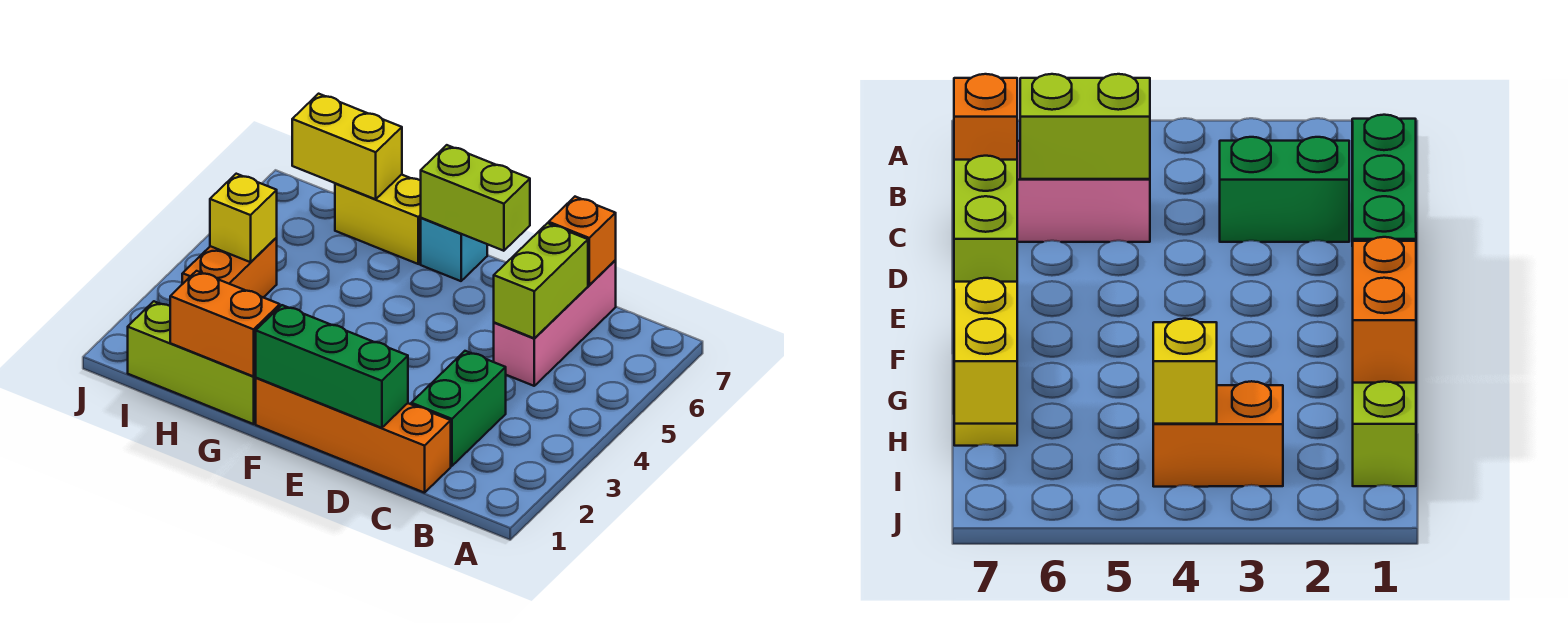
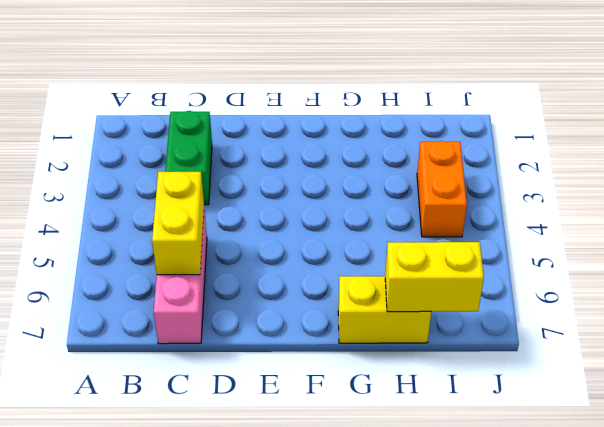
yellow brick C5:C6 level 2 -> lime brick C5:C6 level 2
none -> orange brick C1:F1 level 1
none -> cyan brick F7 level 1
none -> lime brick G1:I1 level 1

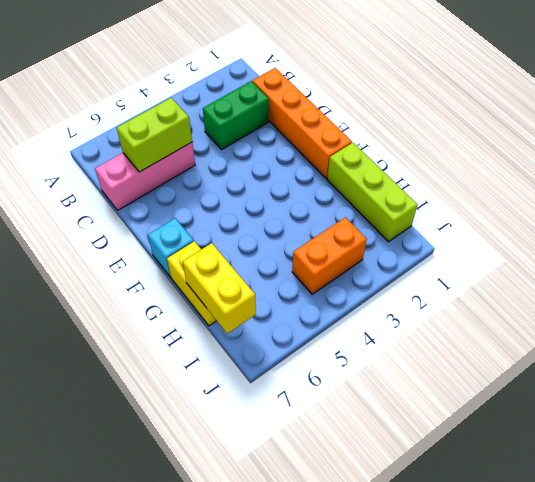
none -> orange brick C7 level 2
none -> green brick D1:F1 level 2
none -> lime brick E7:F7 level 2

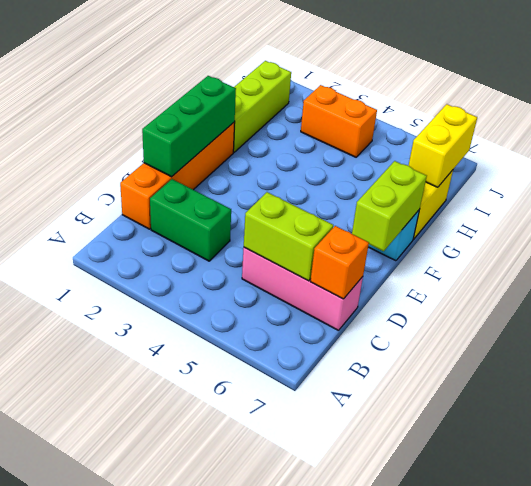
none -> orange brick G1:H1 level 2
none -> yellow brick I4 level 2

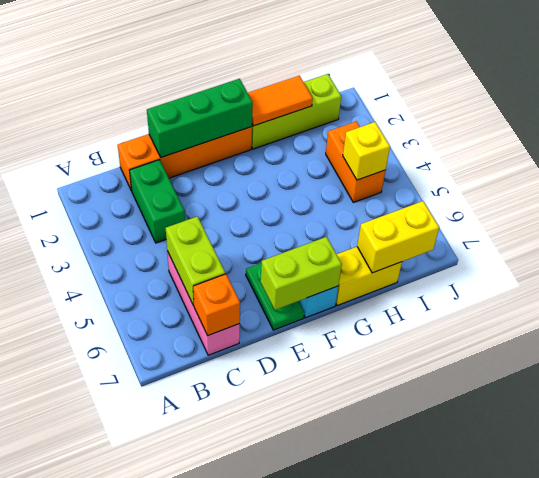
green plate E6:E7 level 1 -> none
orange tile G1:H1 level 2 -> orange brick G1:H1 level 2

